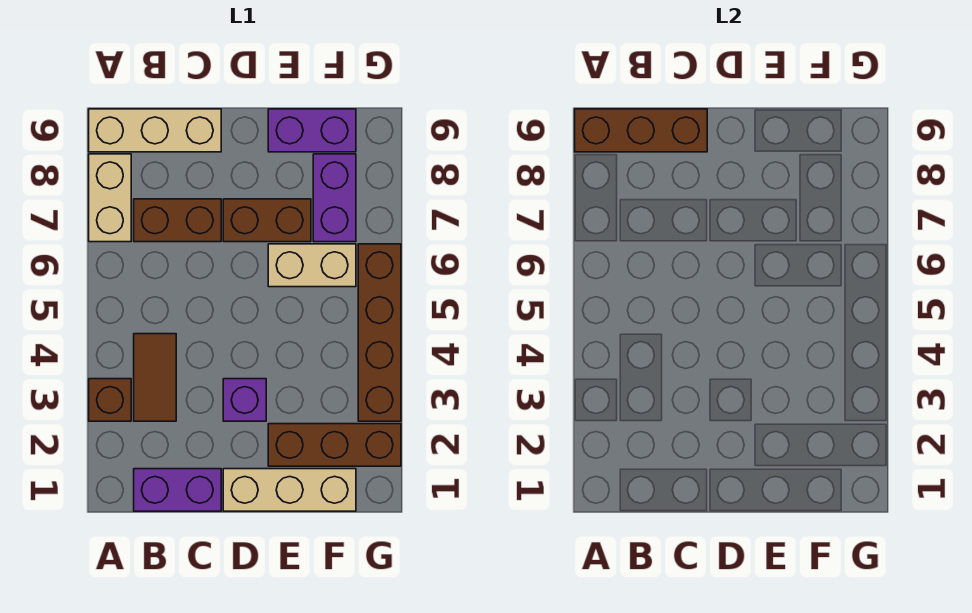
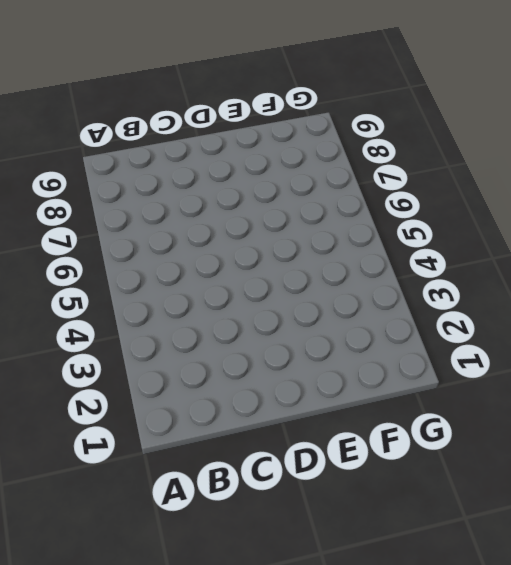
none -> brown brick A3 level 1
none -> tan brick A7:A8 level 1
none -> tan brick A9:C9 level 1

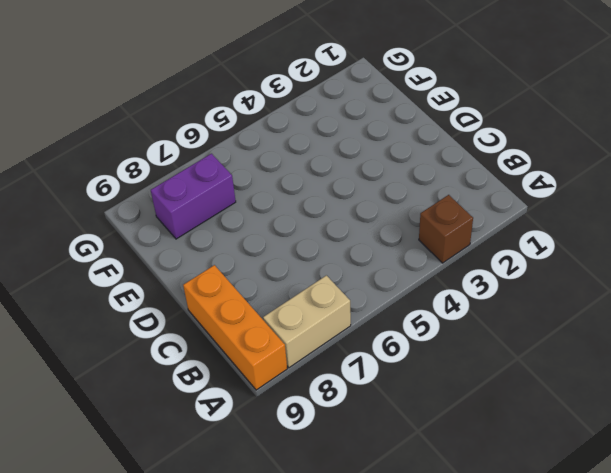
orange brick A9:C9 level 1 -> tan brick A9:C9 level 1
none -> purple brick B1:C1 level 1
none -> brown tile B3:B4 level 1
none -> brown brick B7:C7 level 1

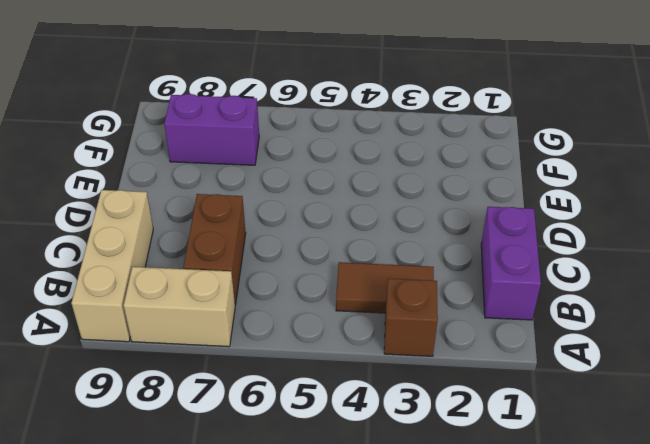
none -> tan brick D1:F1 level 1
none -> purple brick D3 level 1
none -> brown brick D7:E7 level 1

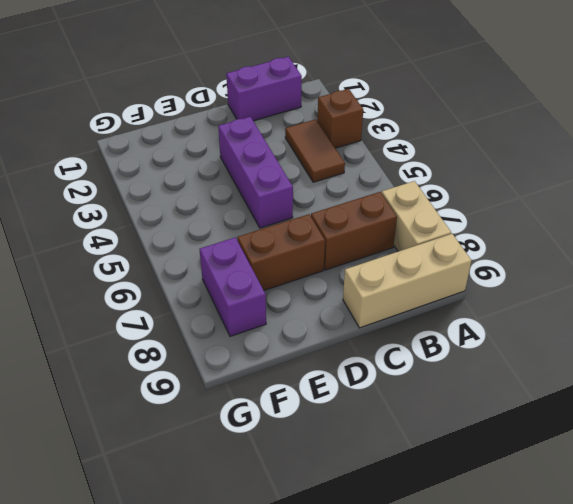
purple brick D3:D5 level 1 -> purple brick D3 level 1
none -> tan brick D1:F1 level 1
none -> brown brick E2:G2 level 1
none -> tan brick E6:F6 level 1

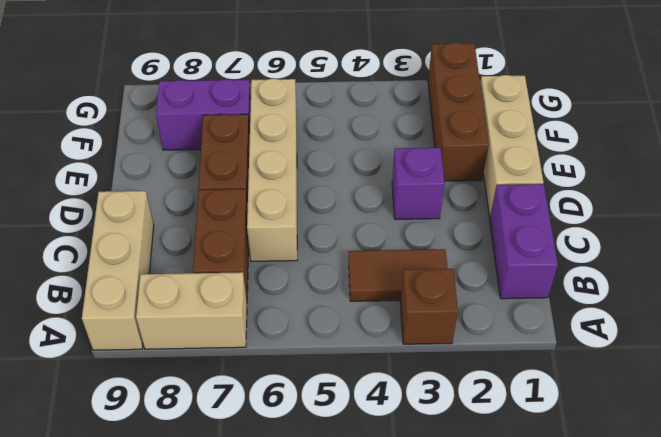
tan brick C6:F6 level 1 -> tan brick E6:F6 level 1
none -> purple brick E9:F9 level 1
none -> brown brick G3:G6 level 1
none -> brown brick A9:C9 level 2

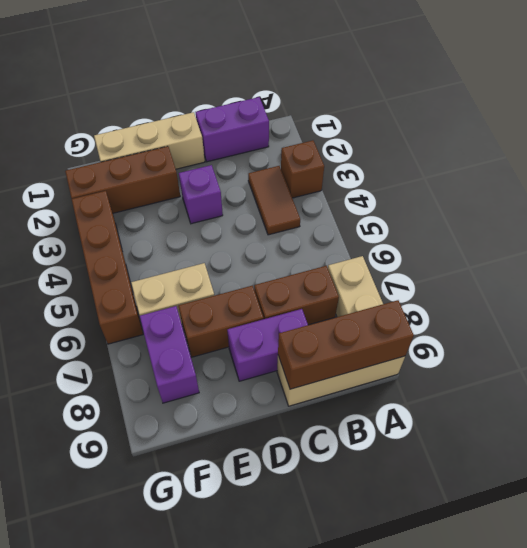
purple brick C8:D8 level 1 -> purple brick E9:F9 level 1

